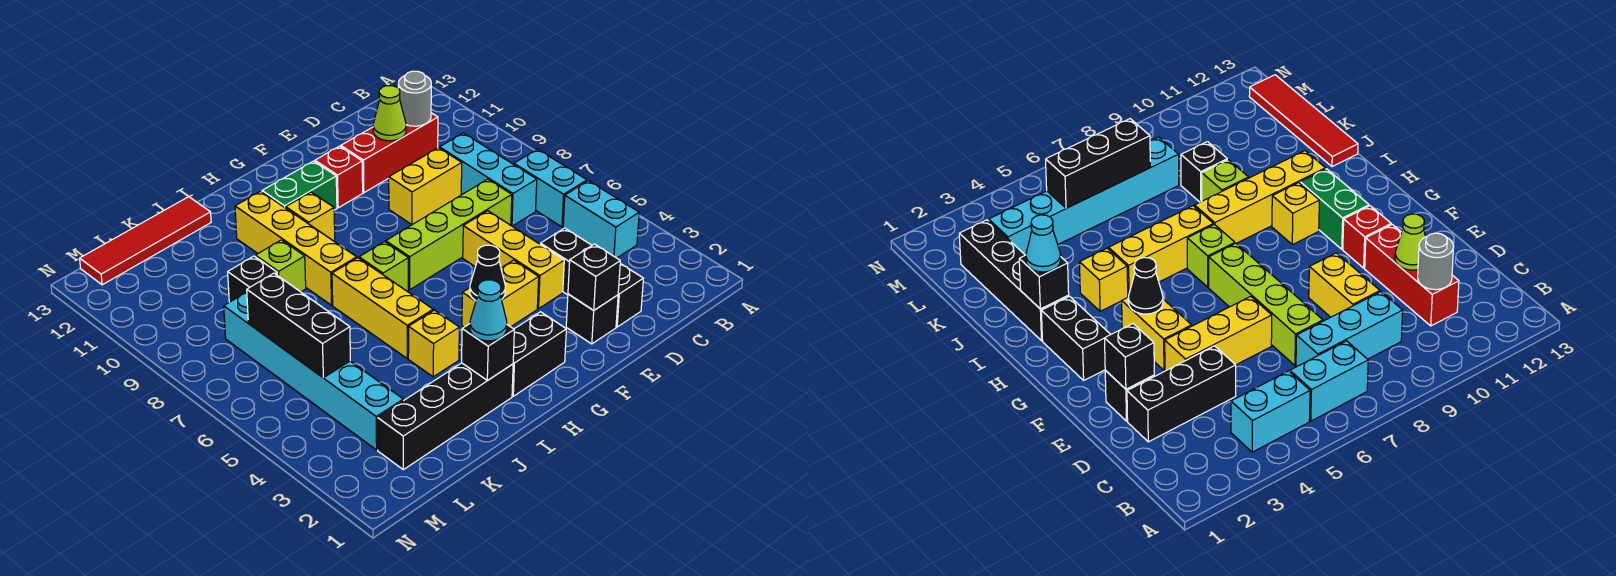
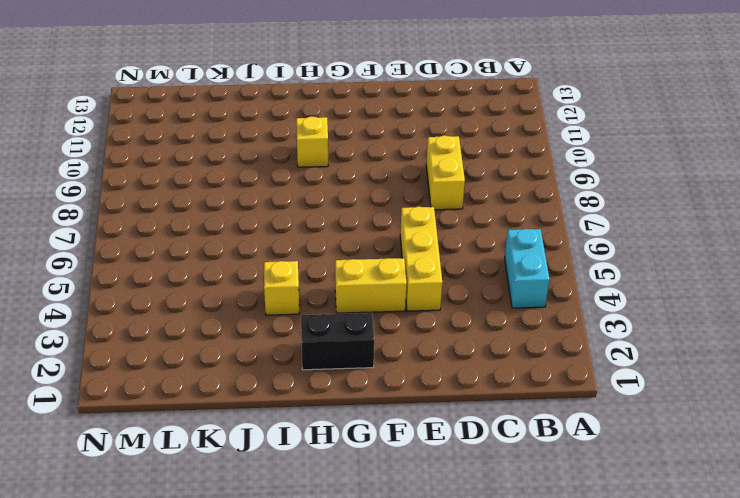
yellow brick D8:D9 level 1 -> yellow brick D9:E9 level 1
none -> cyan brick B6:B7 level 1
none -> cyan brick C7:C9 level 1
none -> red brick C11:E11 level 1
none -> black brick D2:D4 level 1

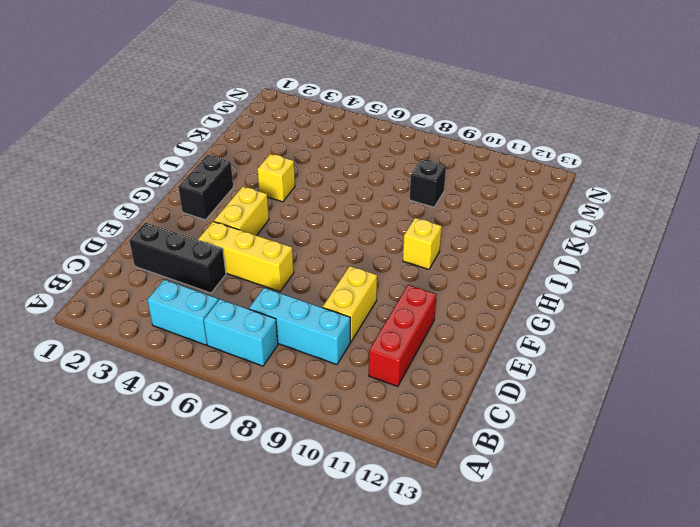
none -> lime brick D7:G7 level 1
none -> black brick E2 level 1
none -> red brick F11 level 1
none -> green brick G11:H11 level 1

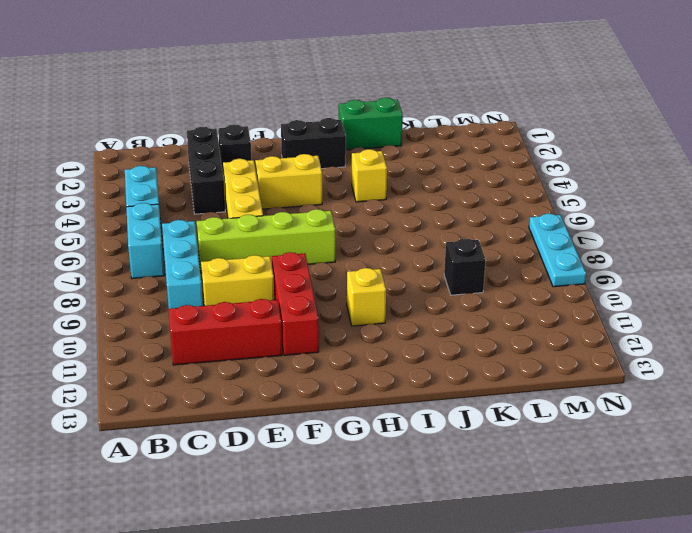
red brick F9:F11 level 1 -> red brick F11 level 1
green brick I1:J1 level 1 -> green brick G11:H11 level 1
cyan plate N7:N9 level 1 -> none
none -> lime brick H7 level 1
none -> black brick I2:L2 level 1
none -> yellow brick I5:I7 level 1
none -> yellow brick I8:I11 level 1

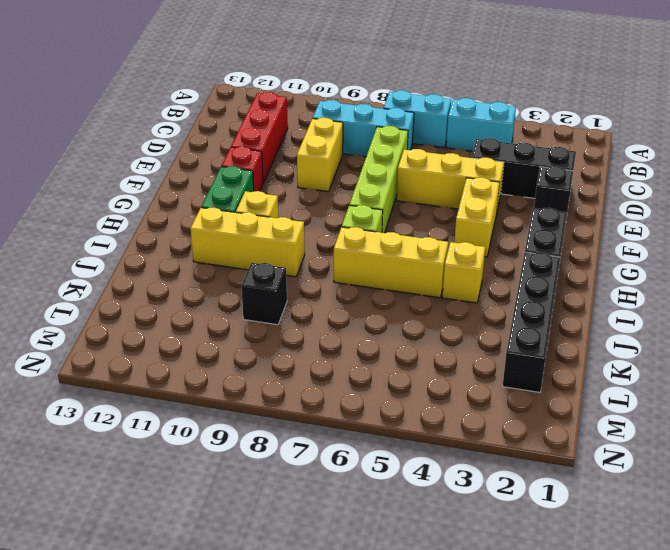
yellow brick I9:I11 level 1 -> yellow brick I8:I11 level 1
none -> lime brick J9 level 1
none -> red tile J13:M13 level 1
none -> cyan brick L3:L8 level 1
none -> grey round brick C11 level 2

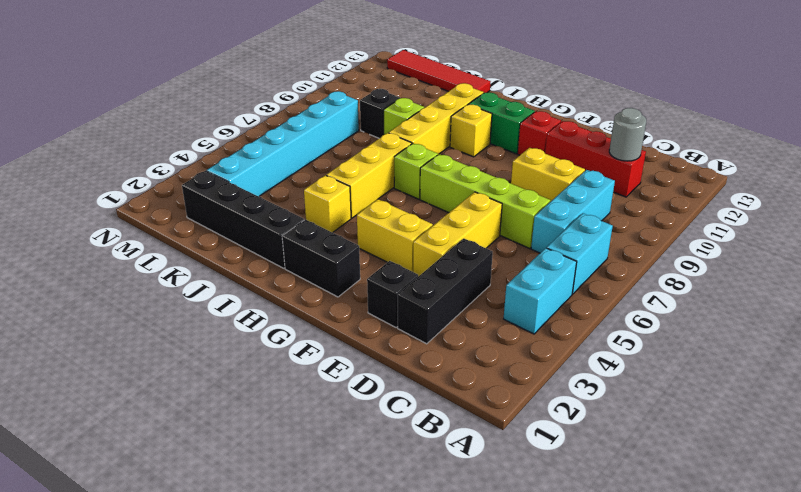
none -> lime cone D11 level 2
none -> black brick E2 level 2
none -> black cone G4 level 2
none -> black brick I2 level 2

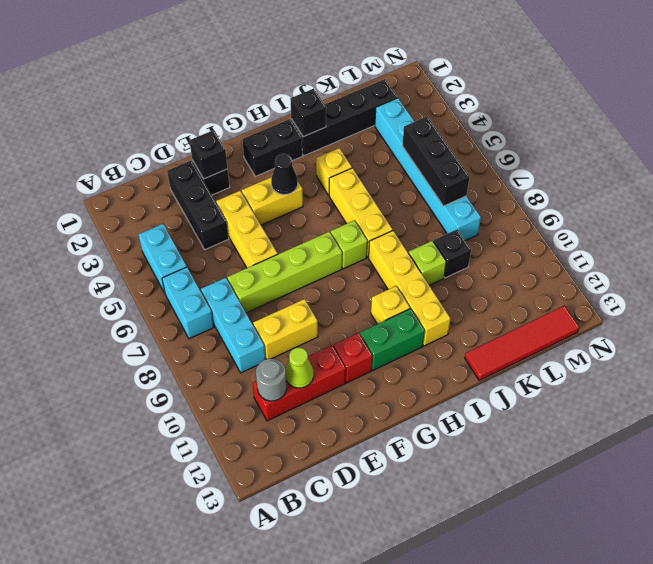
none -> cyan cone I2 level 3

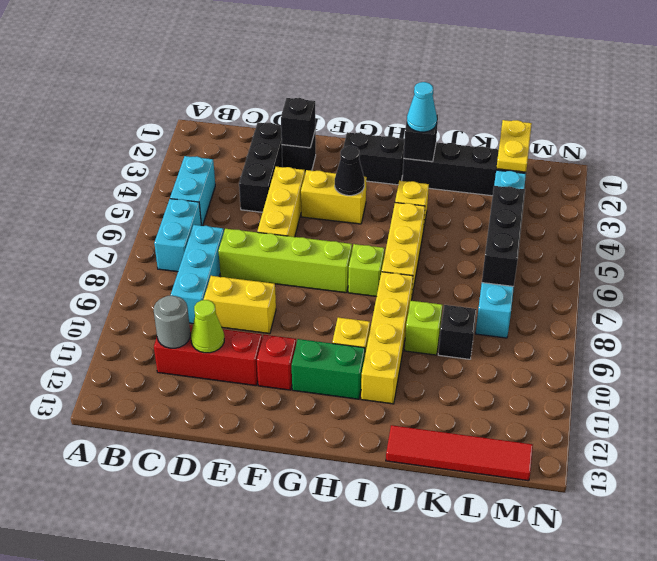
yellow plate L1:L2 level 2 -> none

